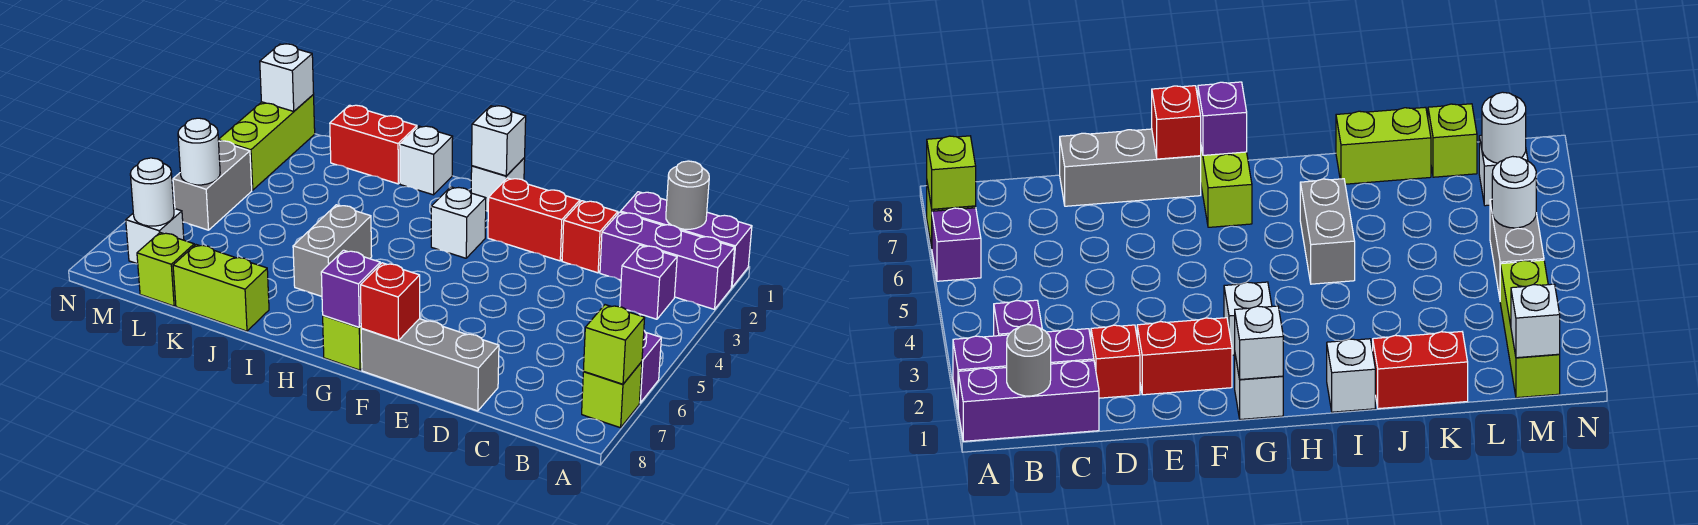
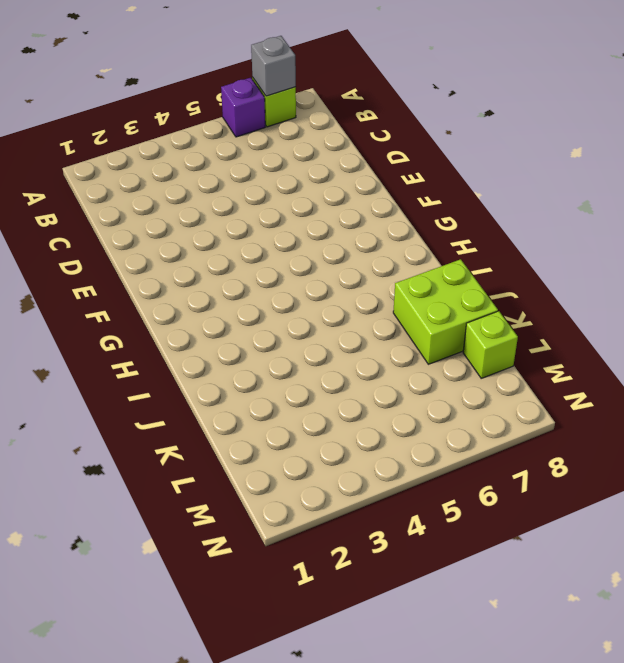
grey brick A7 level 2 -> lime brick A7 level 2
lime brick J7:K8 level 1 -> lime brick J8:K8 level 1
none -> purple brick A1:C1 level 1
none -> purple brick A2:C2 level 1
none -> purple brick B3 level 1

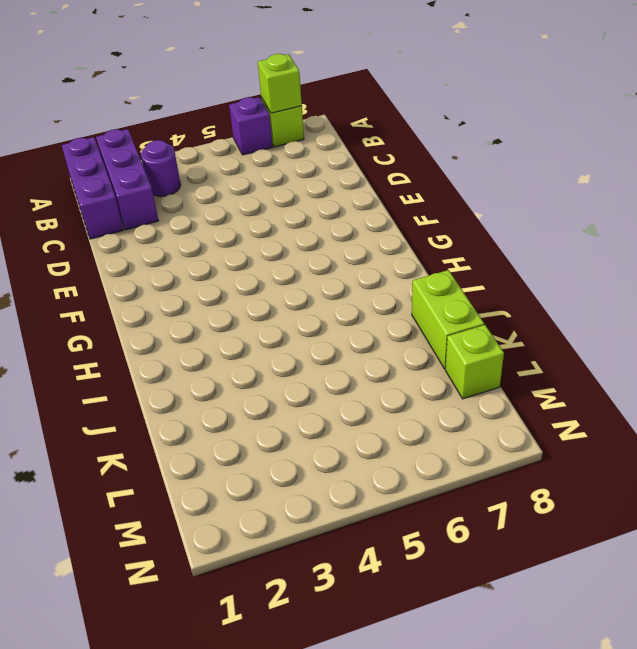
purple round brick B3 level 1 -> purple brick B3 level 1
none -> red brick D2 level 1
none -> grey brick D8:F8 level 1
none -> red brick E2:F2 level 1

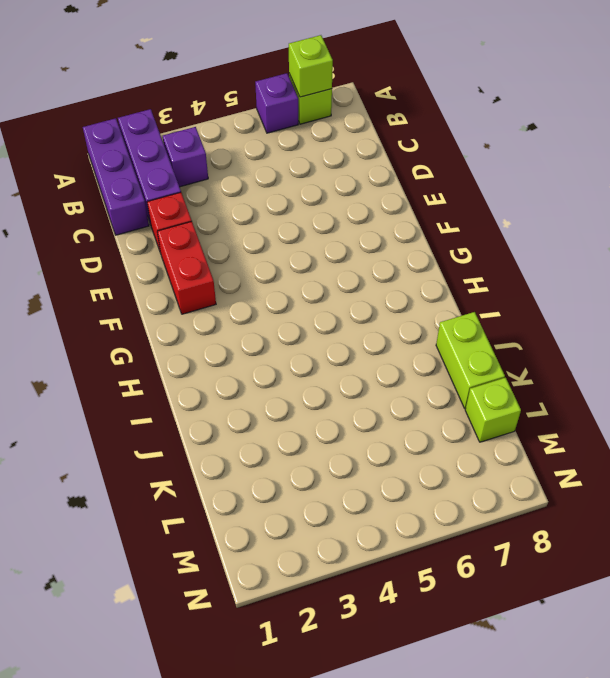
none -> grey brick D8:F8 level 1
none -> white brick G1 level 1
none -> white brick G3 level 1

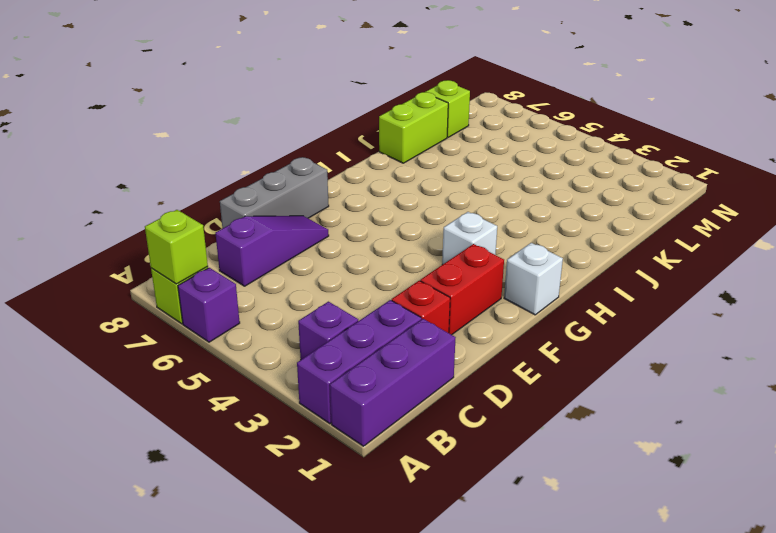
purple slope C7:E7 level 1 top C -> none
none -> lime brick G7:G8 level 1
none -> white brick I1 level 1
none -> grey brick I5:I6 level 1

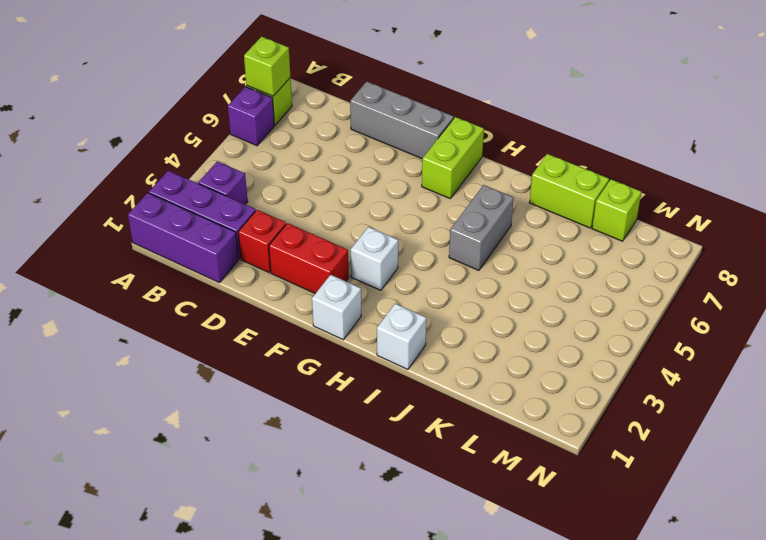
none -> red brick J1:K1 level 1
none -> lime brick M1:M3 level 1
none -> grey brick M4:M5 level 1

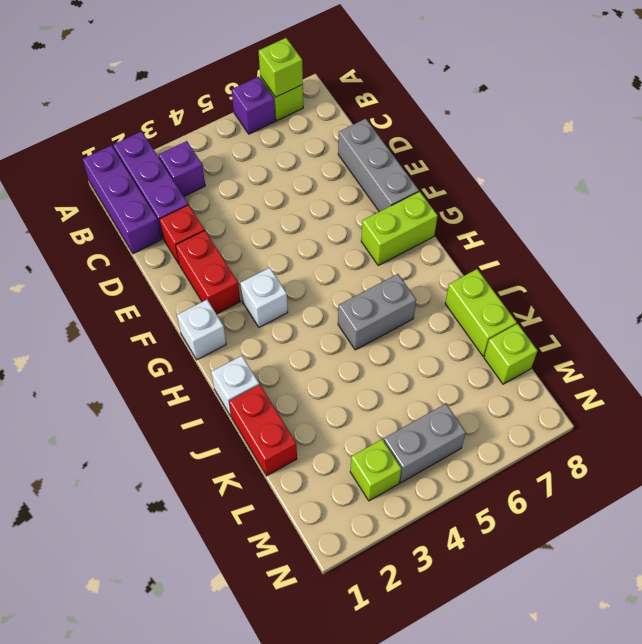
lime brick M3 level 1 -> lime brick M1:M3 level 1
none -> white brick M7 level 1
none -> grey round brick B1 level 2
none -> red brick F8 level 2

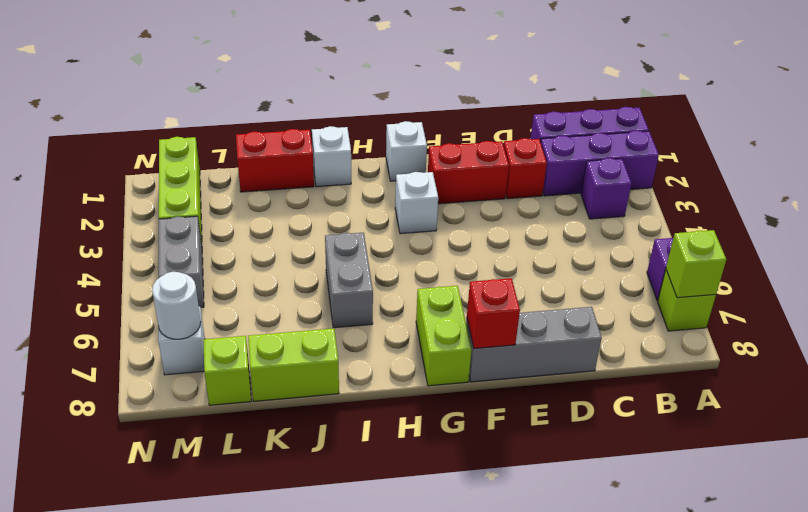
none -> grey round brick B1 level 2
none -> white brick G1 level 2
none -> purple brick G8 level 2

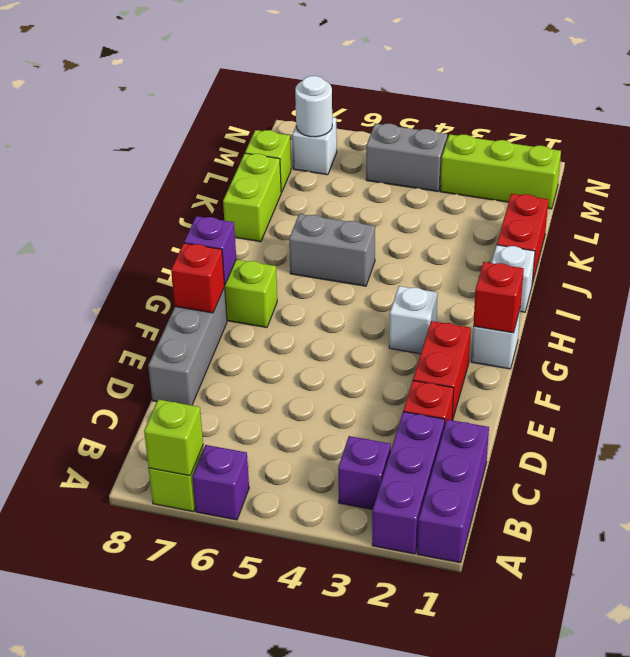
red brick G1 level 2 -> white brick G1 level 2
none -> grey round brick B1 level 2
none -> white brick M1 level 2
none -> white round brick M5 level 2

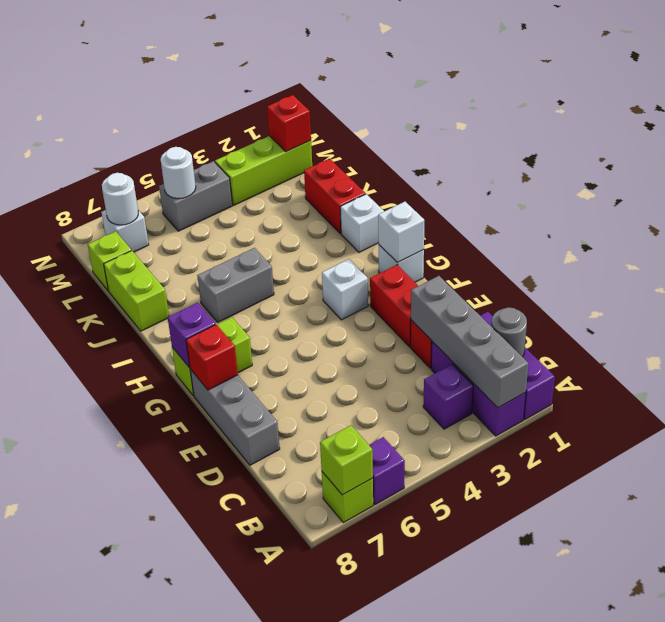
grey brick A2:D2 level 2 -> none
red brick M1 level 2 -> white brick M1 level 2

